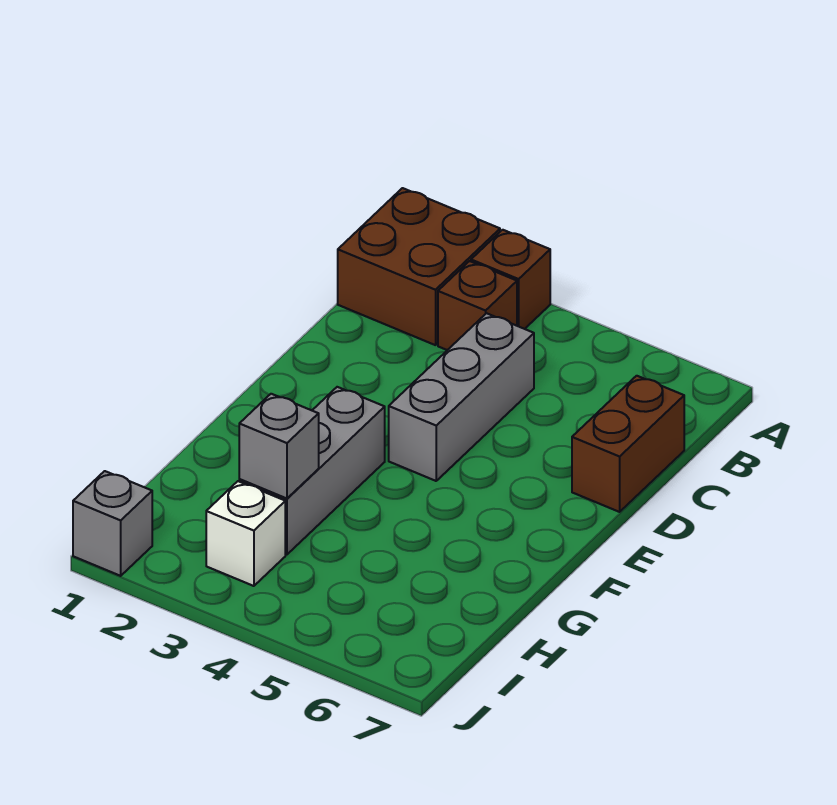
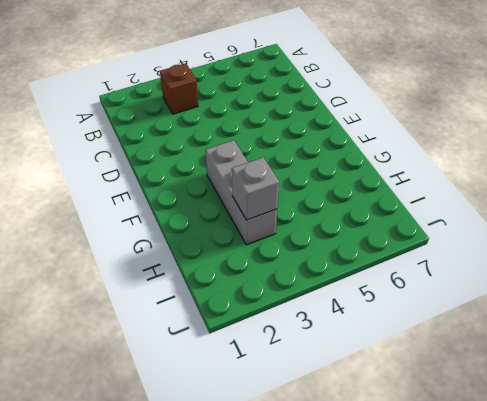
none -> brown brick A1:B2 level 1
none -> brown brick A3 level 1

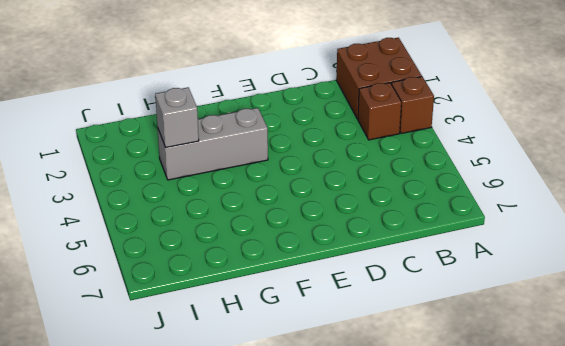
none -> grey brick C4:E4 level 1
none -> brown brick C7:D7 level 1

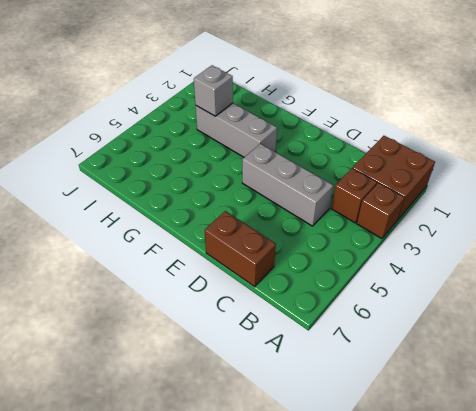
none -> white brick I3 level 1
none -> grey brick J1 level 1

